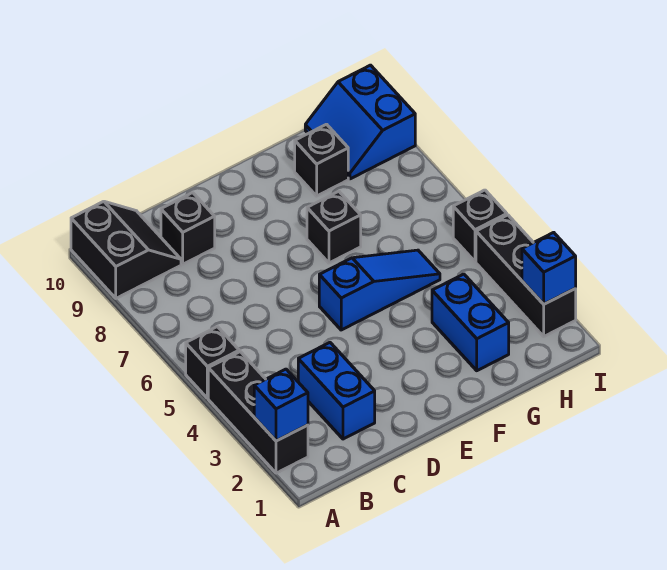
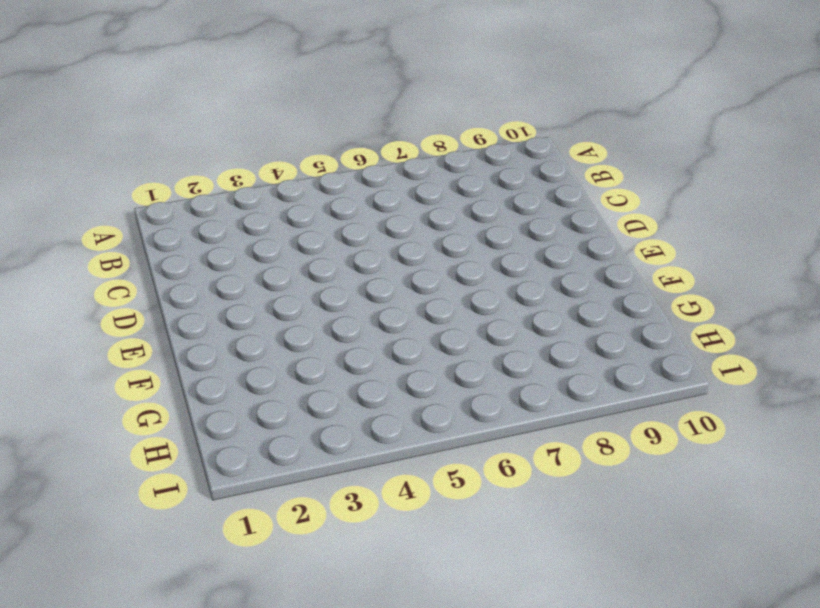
none -> black brick A2:A4 level 1
none -> black brick A5 level 1
none -> black slope A9:B10 level 1 top A

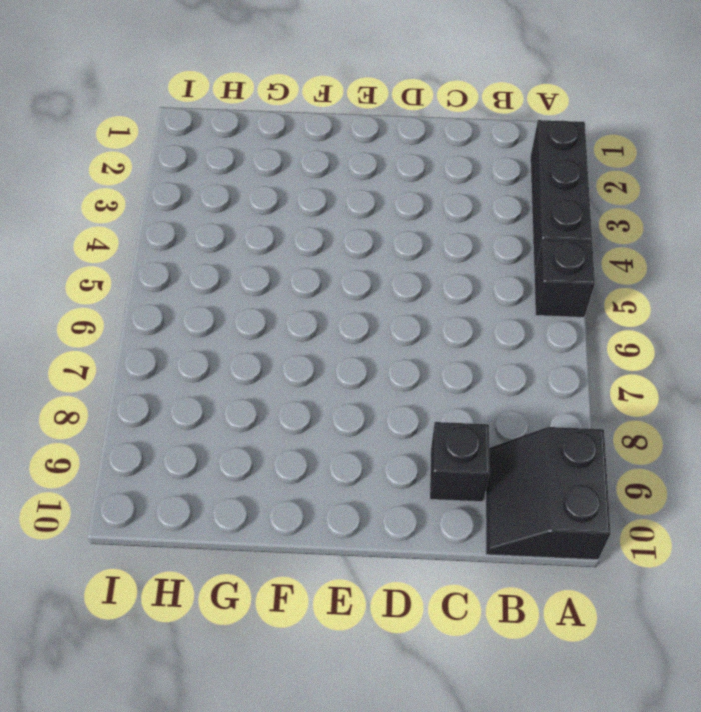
none -> blue brick C2:C3 level 1
none -> blue slope E5:G5 level 1 top E
none -> black brick F7 level 1

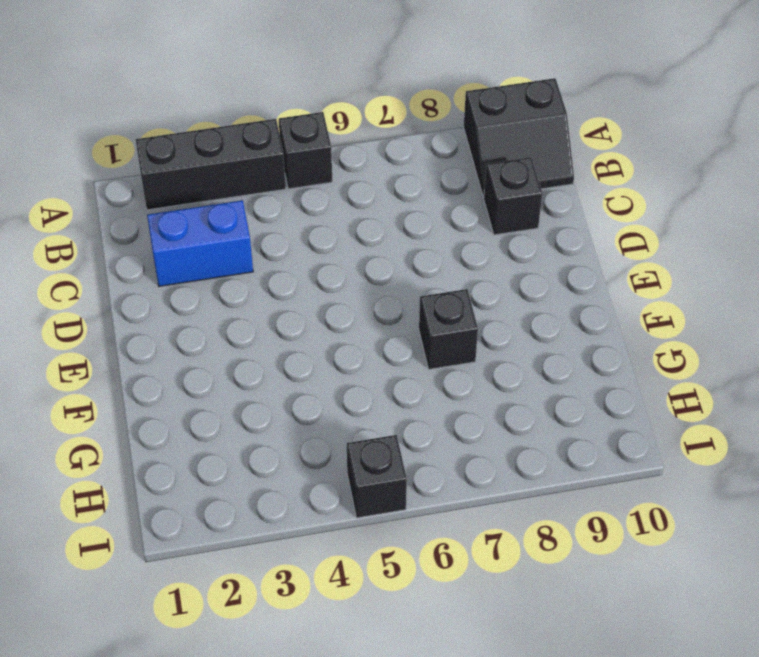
none -> blue slope E5:G5 level 1 top E
none -> blue brick G2:G3 level 1
none -> black brick G9 level 1

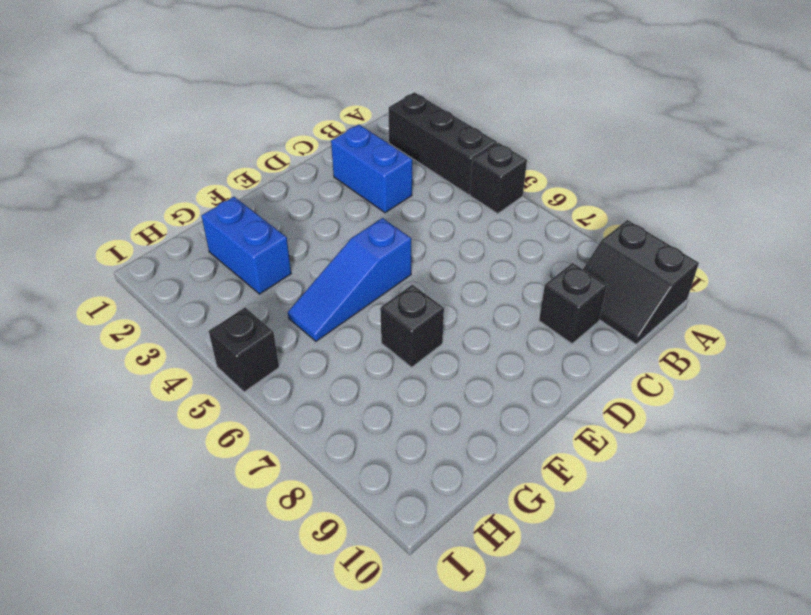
none -> black brick G9 level 1
none -> blue slope H9:I10 level 1 top I
none -> black brick I2:I4 level 1

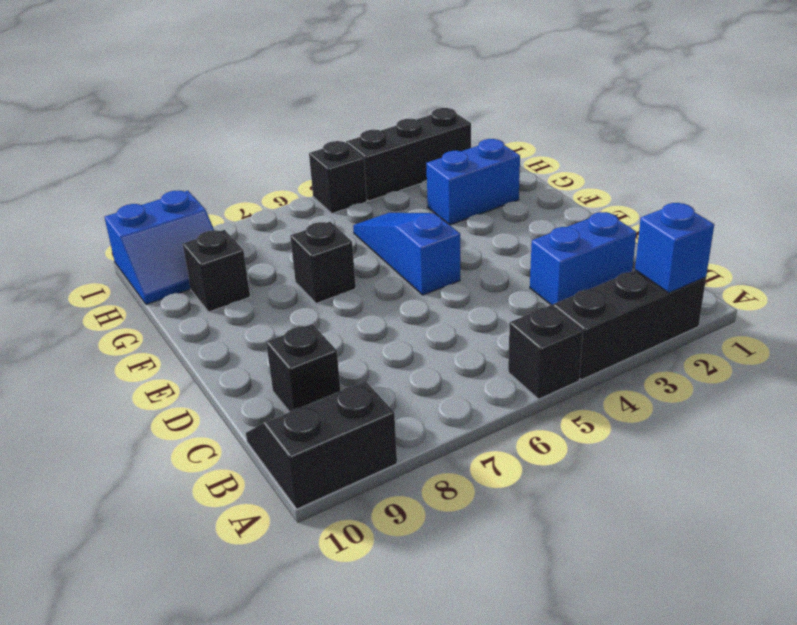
none -> blue brick I2 level 2

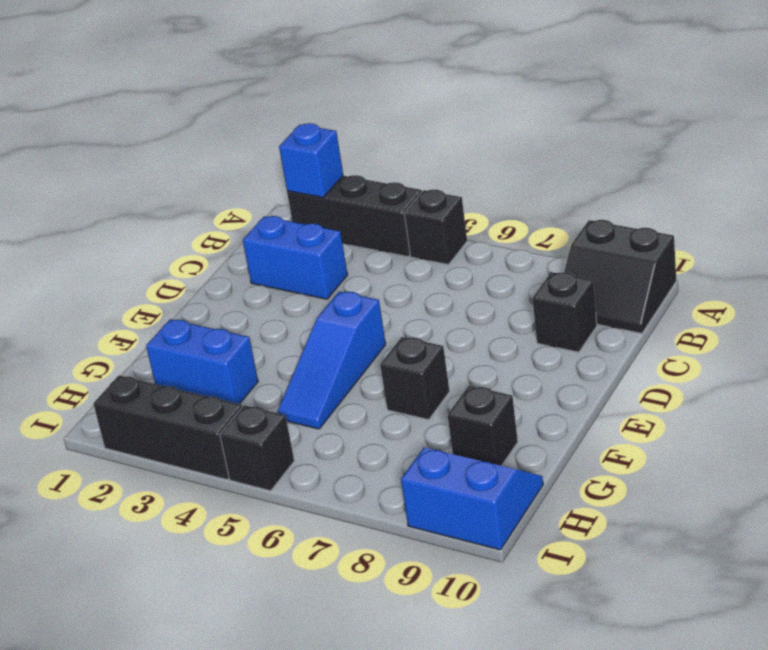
none -> blue brick I2 level 2

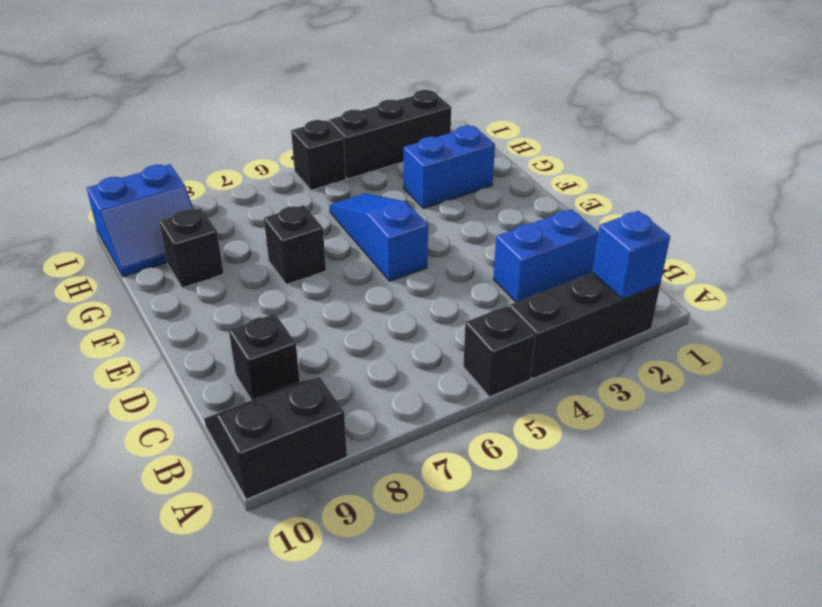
none -> blue brick I2 level 2

